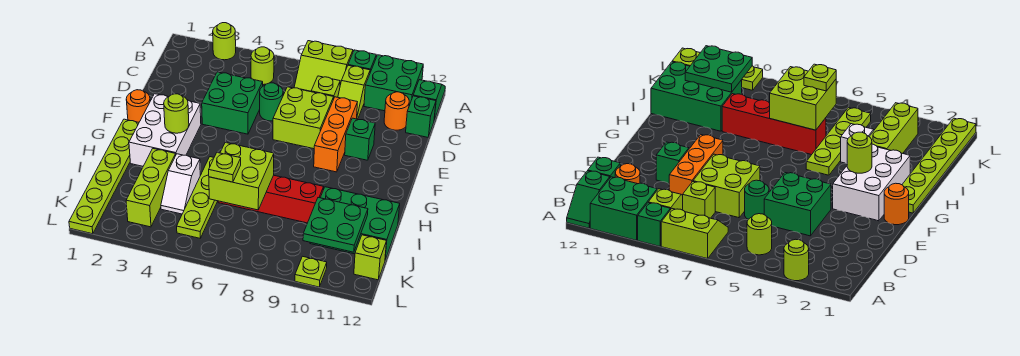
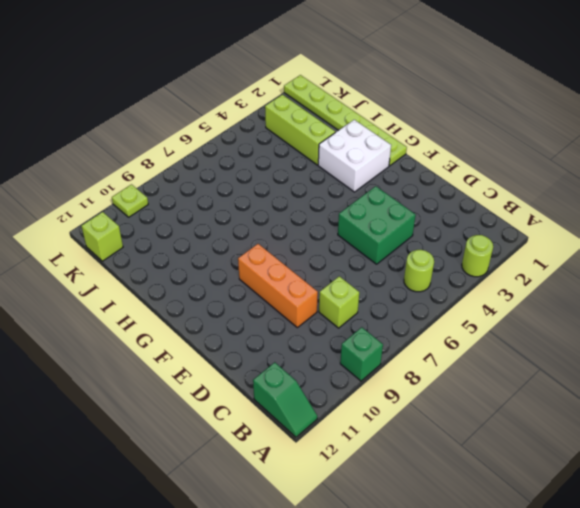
white brick G2:H3 level 1 -> white brick F2:H3 level 1
none -> lime slope A7:B8 level 1 top A
none -> green brick A10:B11 level 1
none -> lime slope B9:C9 level 1 top B

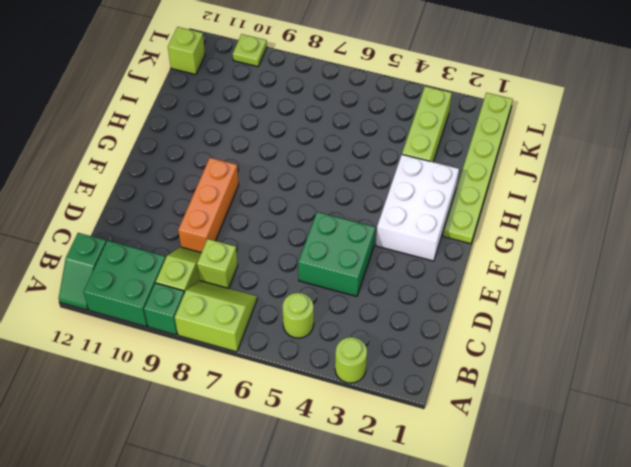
none -> orange round brick C11 level 1
none -> green brick C12 level 1
none -> green round brick D6 level 1

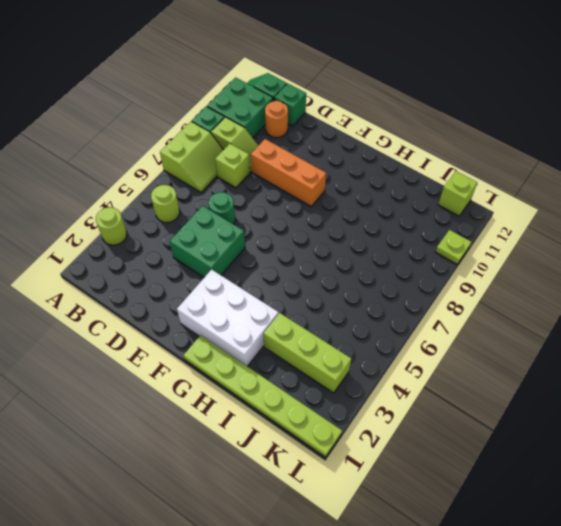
none -> lime brick D7:E8 level 1
none -> green brick E10 level 1
none -> orange round brick F1 level 1

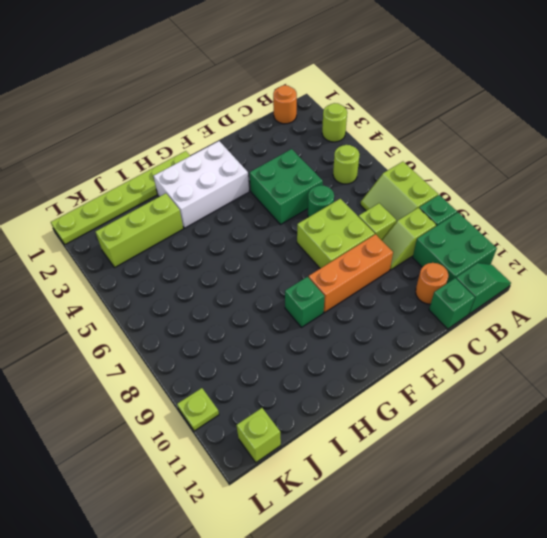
orange round brick B1 level 1 -> orange round brick F1 level 1
green brick G9 level 1 -> green brick E10 level 1
none -> lime plate H5:K5 level 1
none -> white slope I4:J4 level 1 top I
none -> red brick I6:I9 level 1

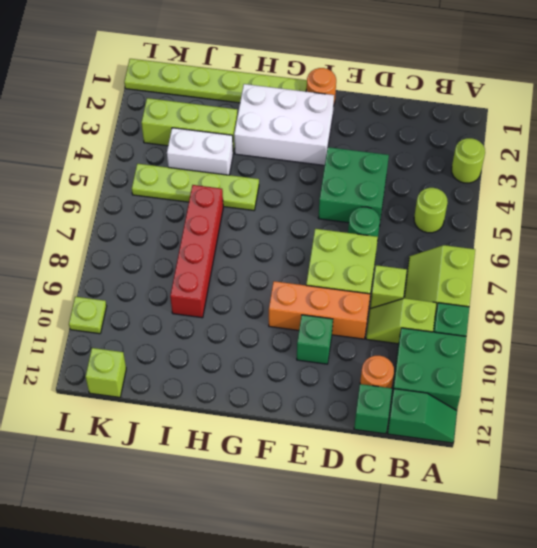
white brick I4:J4 level 1 -> white slope I4:J4 level 1 top I
none -> green brick I10:J12 level 1
none -> lime round brick G3 level 2
none -> lime brick I6:J7 level 2

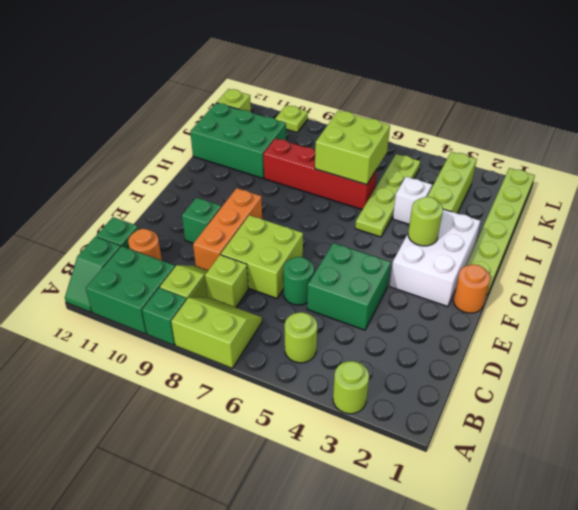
none -> green plate J10:K11 level 2
none -> lime plate J6 level 3

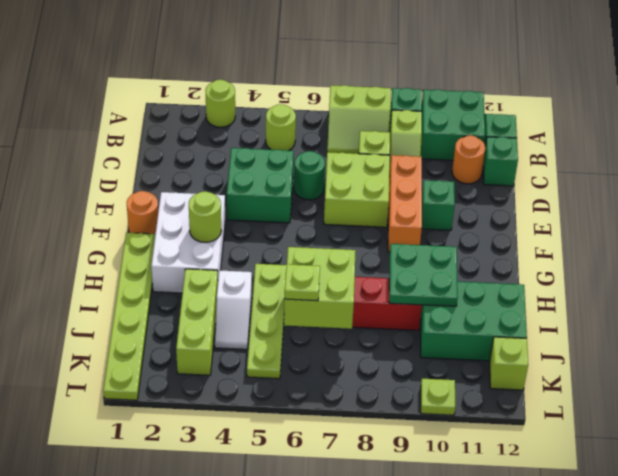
green plate H9:I10 level 2 -> green plate J10:K11 level 2

